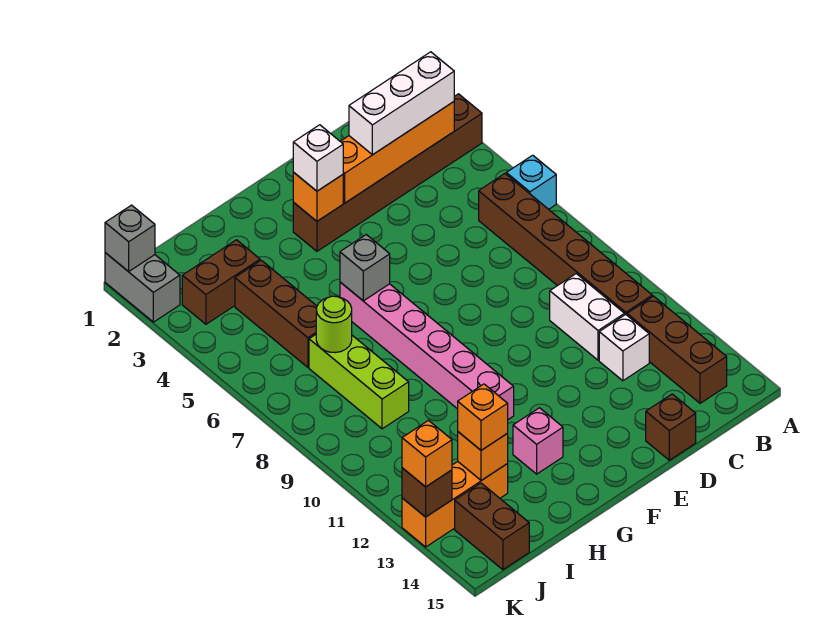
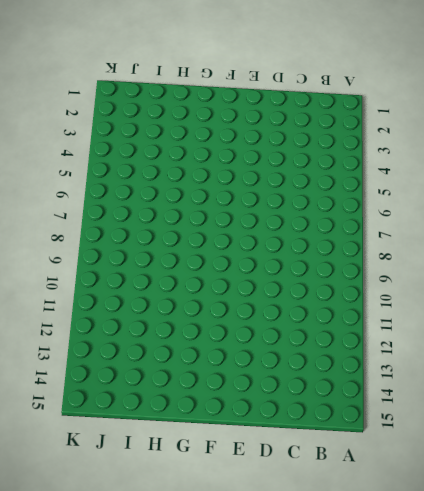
none -> brown brick A3:F3 level 1
none -> cyan brick A6 level 1
none -> brown brick B6:B11 level 1

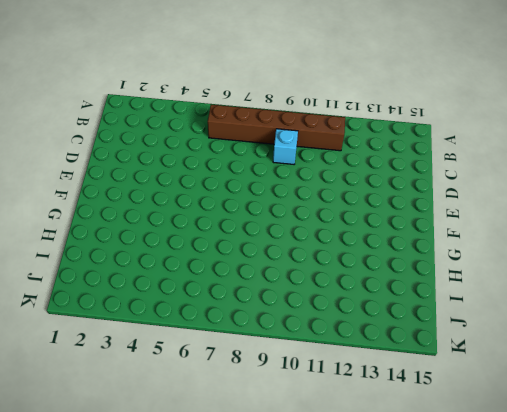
cyan brick C9 level 1 -> cyan brick A6 level 1
none -> brown brick A3:F3 level 1
none -> brown brick B12:B14 level 1
none -> white brick C10:C11 level 1

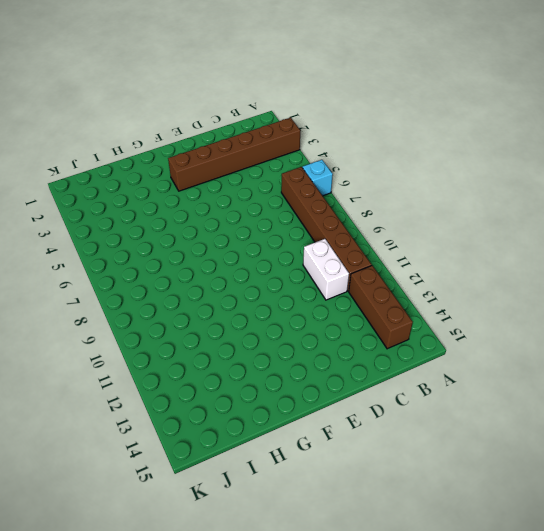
none -> white brick C12 level 1
none -> brown brick D15 level 1
none -> pink brick G6:G11 level 1

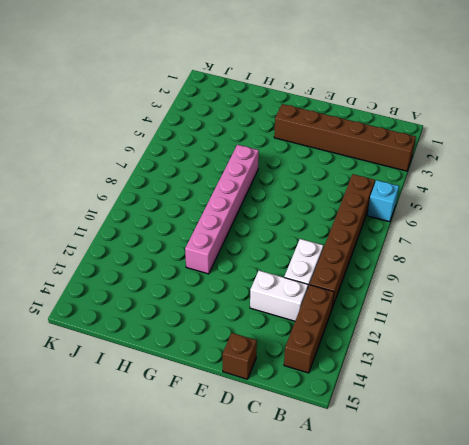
white brick C12:D12 level 1 -> white brick C12 level 1
none -> pink brick G13 level 1
none -> brown brick I3:J3 level 1
none -> brown brick I4:I6 level 1

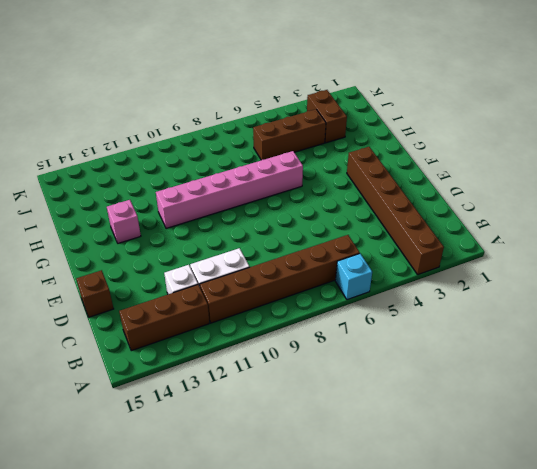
none -> lime brick I7:I9 level 1
none -> orange brick I13:K13 level 1
none -> brown brick J14:J15 level 1

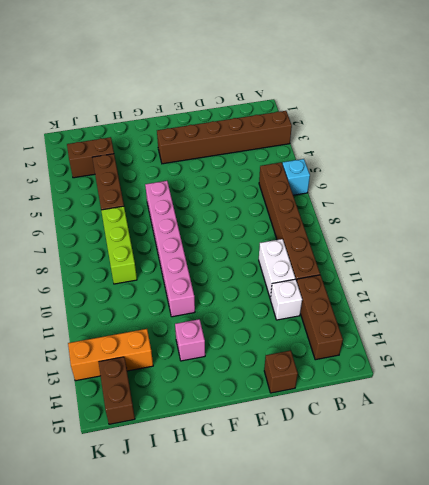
none -> grey brick K1:K2 level 1
none -> orange brick B3:E3 level 2
none -> orange brick F3 level 2

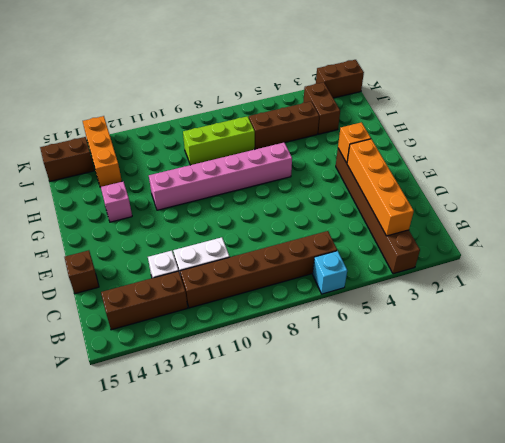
brown brick K1:K2 level 1 -> grey brick K1:K2 level 1
none -> grey brick G6 level 2
none -> lime round brick I7 level 2
none -> orange brick I13 level 2

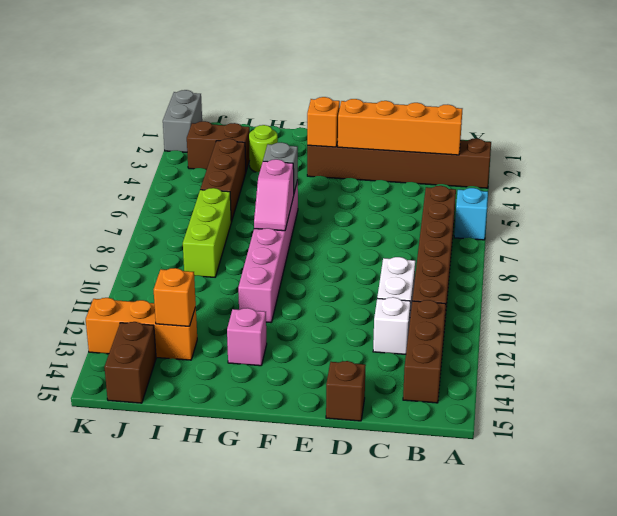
pink slope G7:G8 level 2 top 7 -> none
lime round brick H3 level 1 -> lime round brick I7 level 2
none -> grey brick K1 level 2
none -> brown brick K13 level 2
none -> white brick B3:D3 level 3

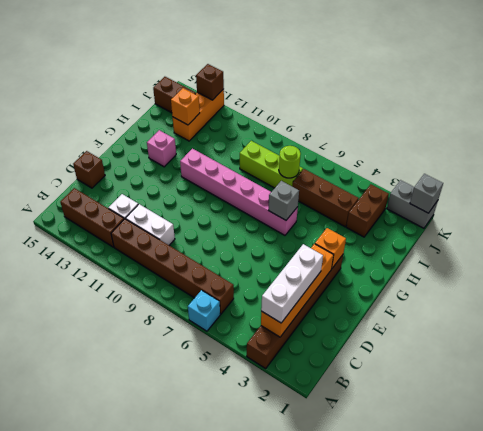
none -> white brick F3 level 3
none -> orange brick I13 level 3
none -> orange brick K13 level 3

